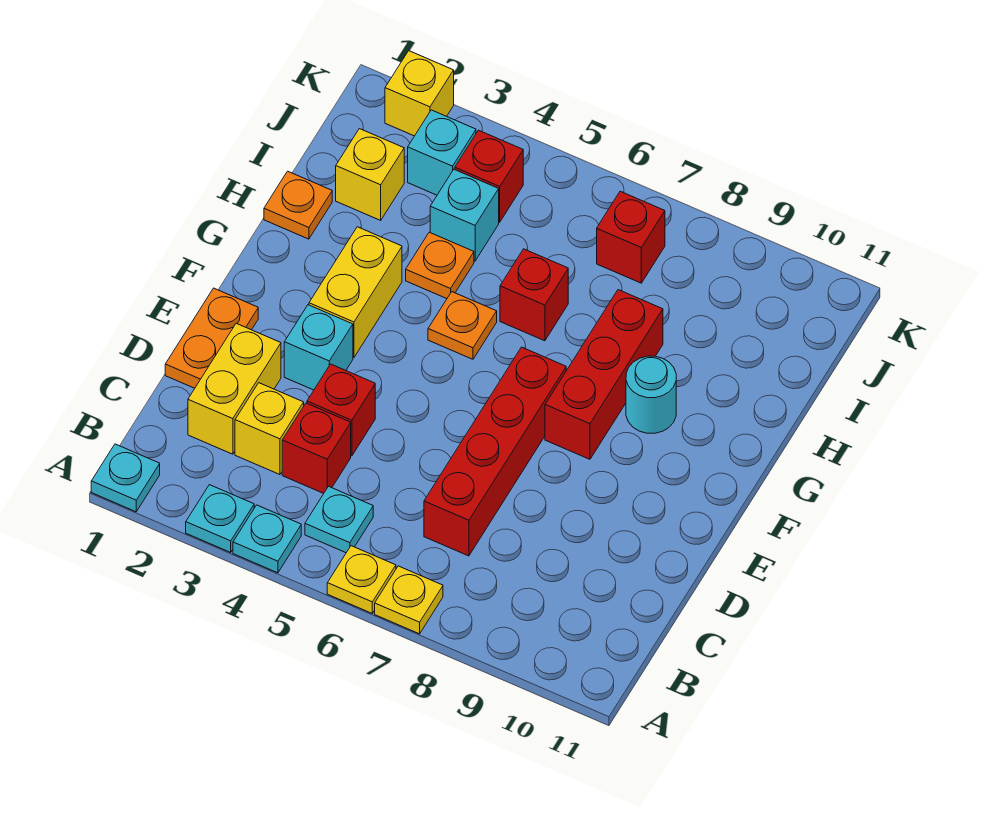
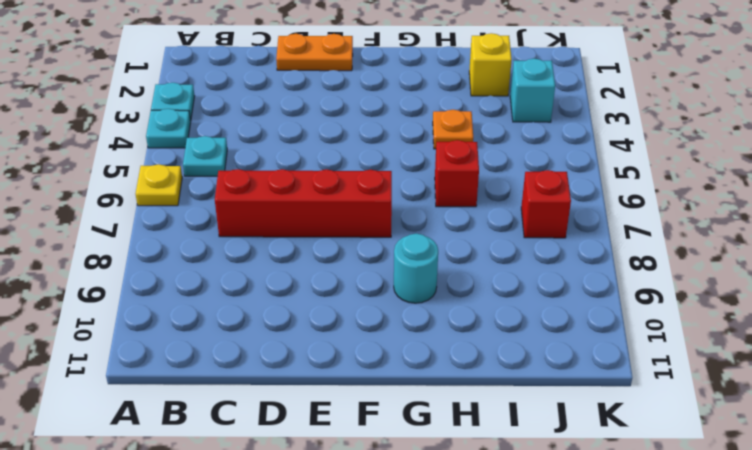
none -> cyan plate A1 level 1
none -> yellow plate A7 level 1
none -> yellow brick C2:D2 level 1

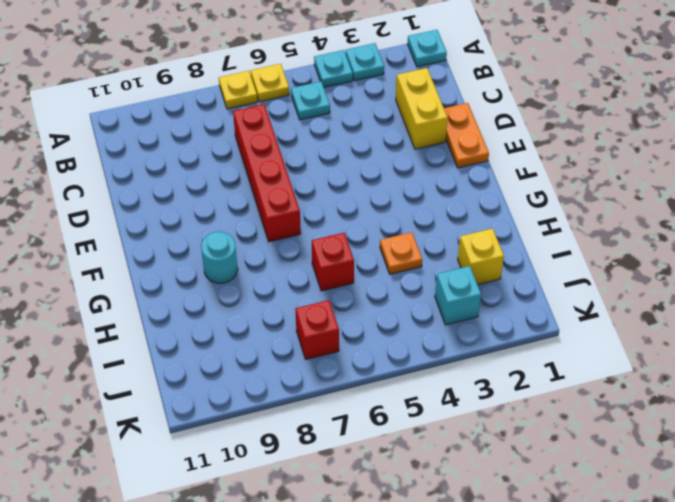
none -> yellow brick C3 level 1
none -> red brick C4 level 1
none -> red brick D4 level 1

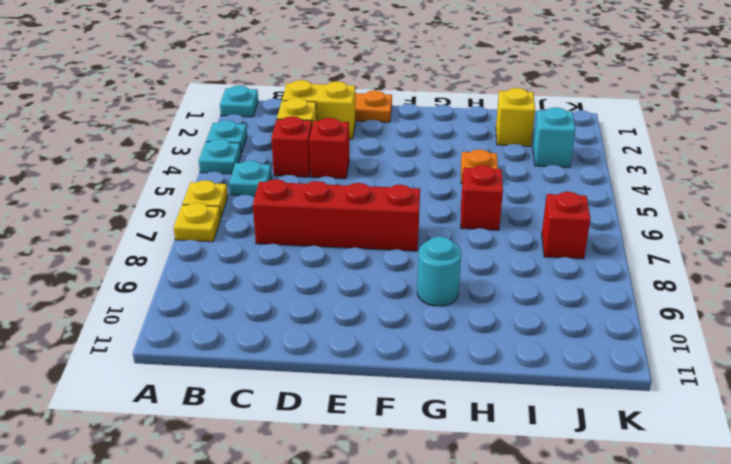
none -> cyan brick E3 level 1
none -> yellow brick F3:G3 level 1
none -> red brick F8:H8 level 1

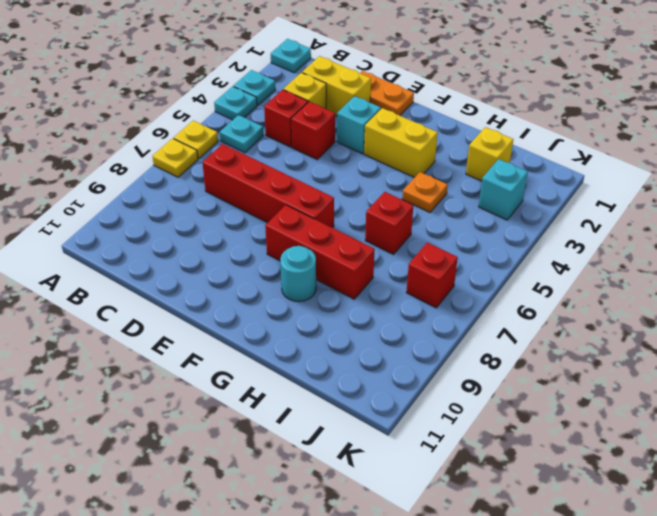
none -> orange plate G5 level 1
none -> orange plate H1 level 1
none -> cyan brick I4 level 1

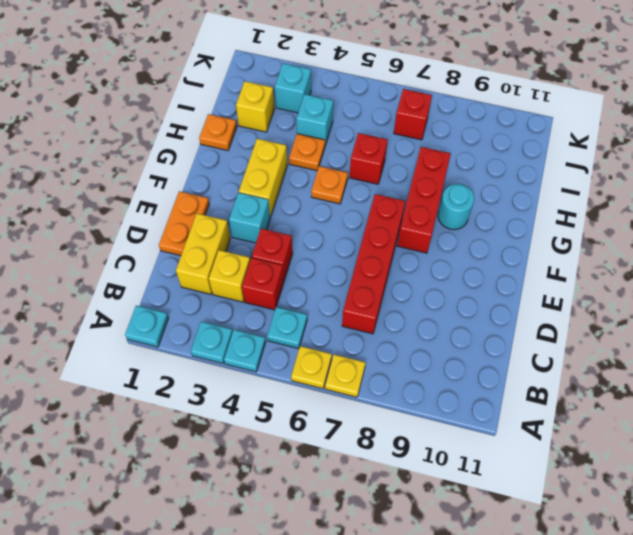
none -> red brick J4 level 1
none -> yellow brick K2 level 1

